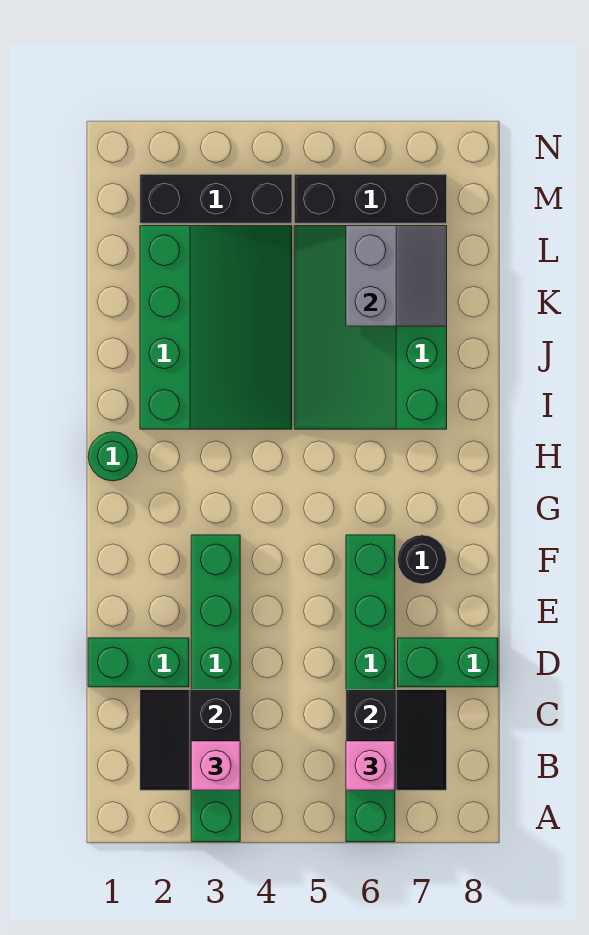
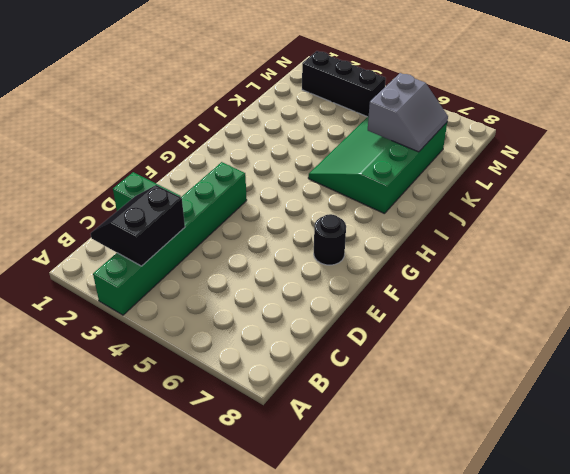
none -> green brick A6:F6 level 1
none -> green brick D7:D8 level 1
none -> green round brick H1 level 1

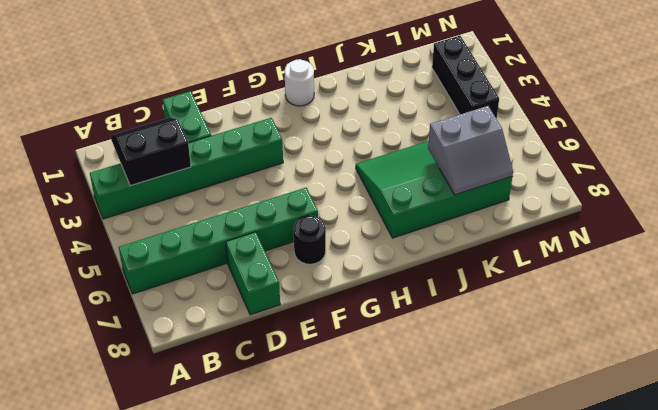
white round brick H1 level 1 -> green round brick H1 level 1
none -> green slope I2:L4 level 1 top 2
none -> black brick M5:M7 level 1
none -> black slope B6:C7 level 2 top 6

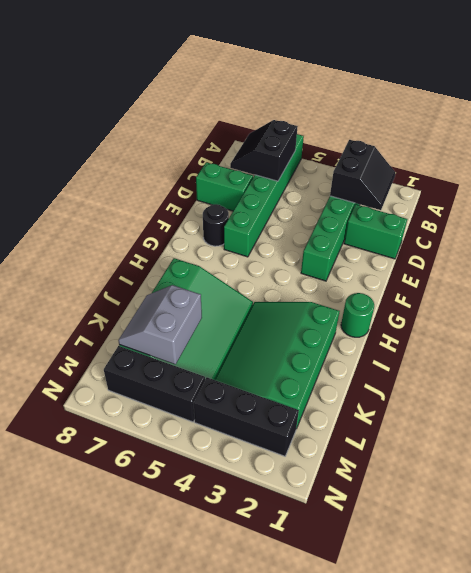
none -> pink brick B3 level 3
none -> pink brick B6 level 3

